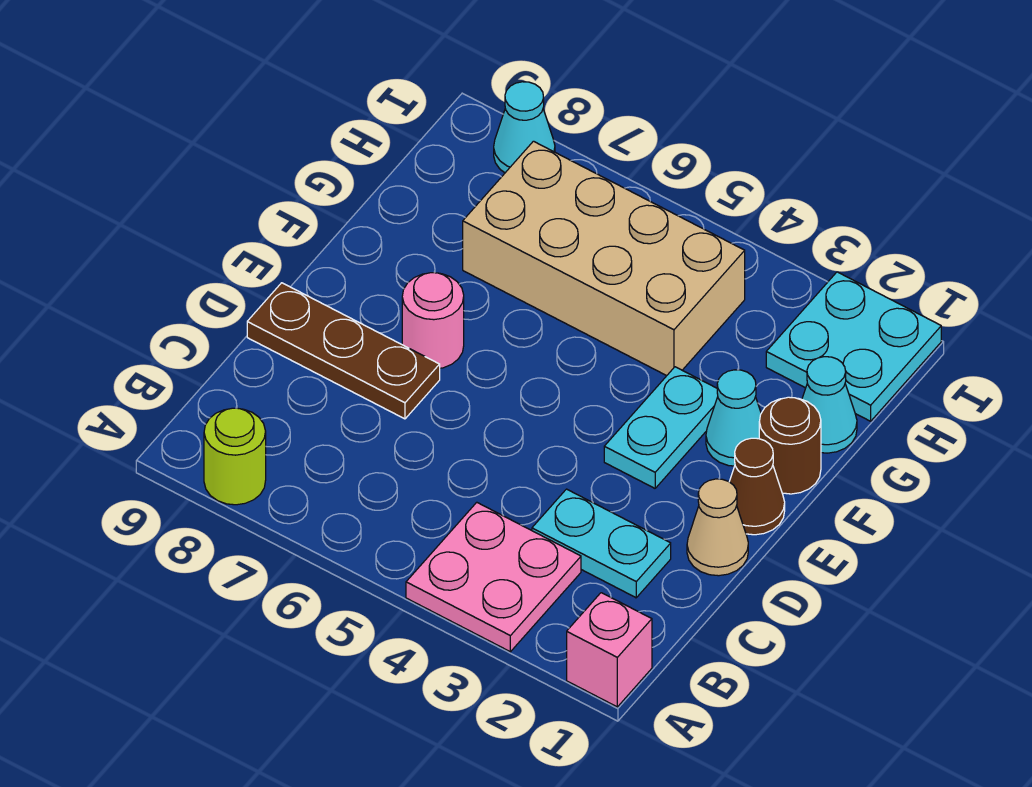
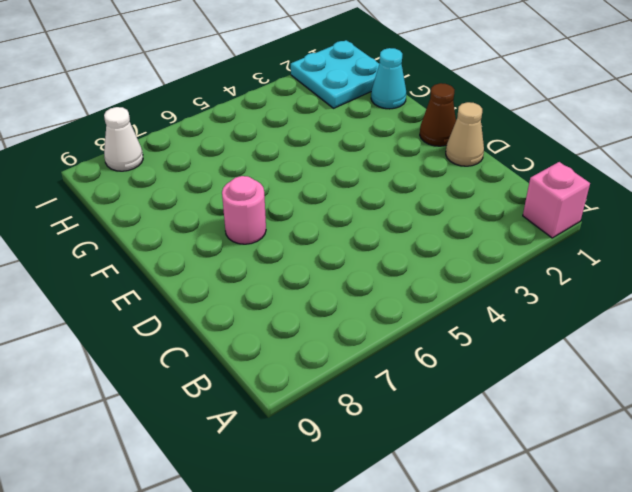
white cone I8 level 1 -> cyan cone I8 level 1
none -> pink plate A3:B4 level 1
none -> lime round brick A8 level 1
none -> cyan plate C2:C3 level 1

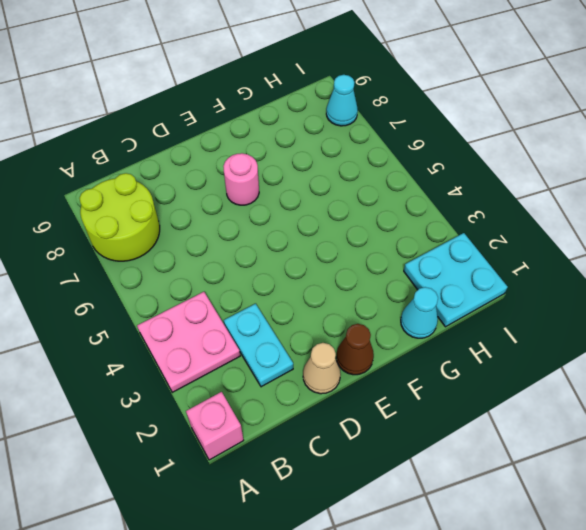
lime round brick A7:B8 level 1 -> lime round brick A8 level 1
none -> brown plate D7:D9 level 1
none -> cyan plate E3:F3 level 1
none -> brown round brick F1 level 1

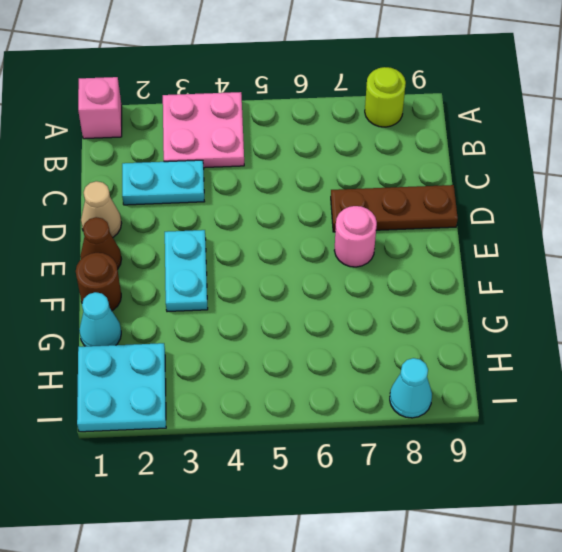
none -> cyan cone F2 level 1
none -> tan brick G4:H7 level 1

